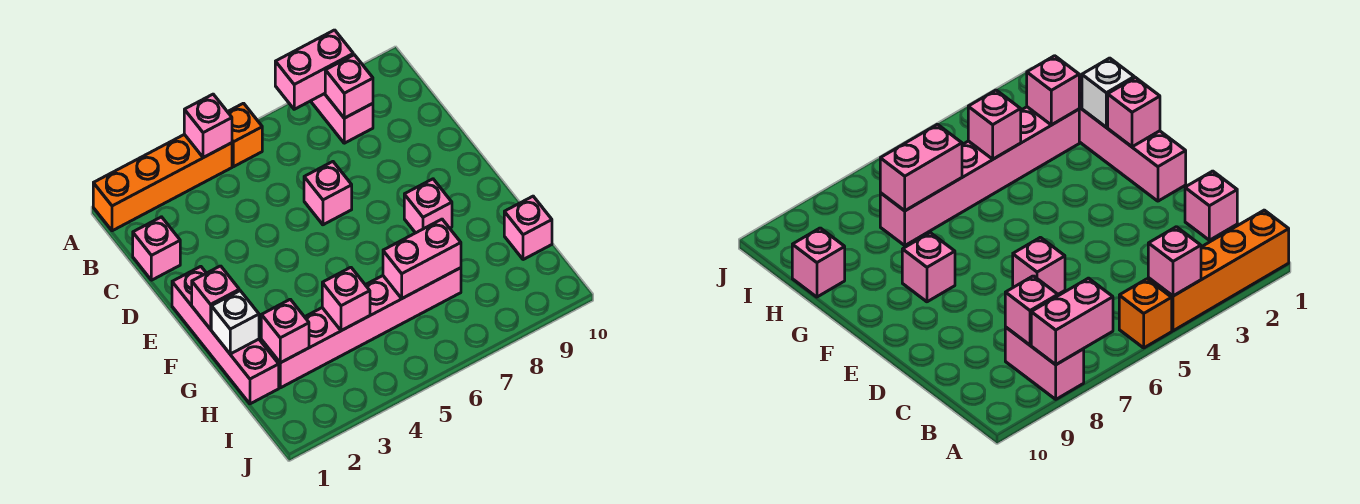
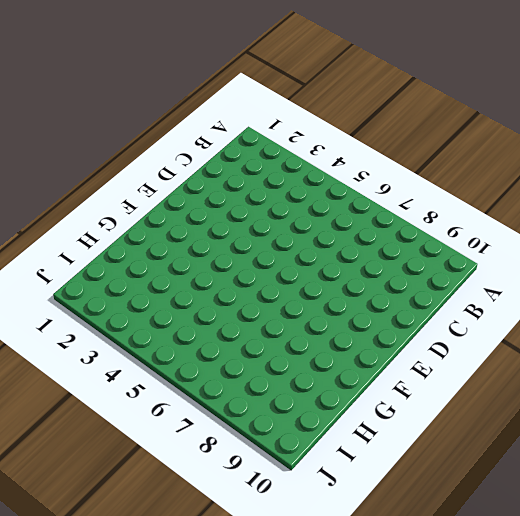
none -> orange brick A1:A4 level 1
none -> orange brick A5 level 1
none -> pink brick A8:B8 level 1

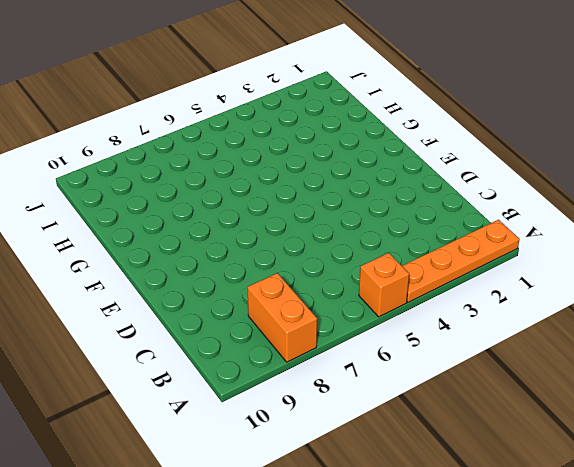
orange plate A1:A4 level 1 -> orange brick A1:A4 level 1
orange brick A8:B8 level 1 -> pink brick A8:B8 level 1
none -> pink brick C1 level 1
none -> pink brick D6 level 1
none -> pink brick E1:H1 level 1

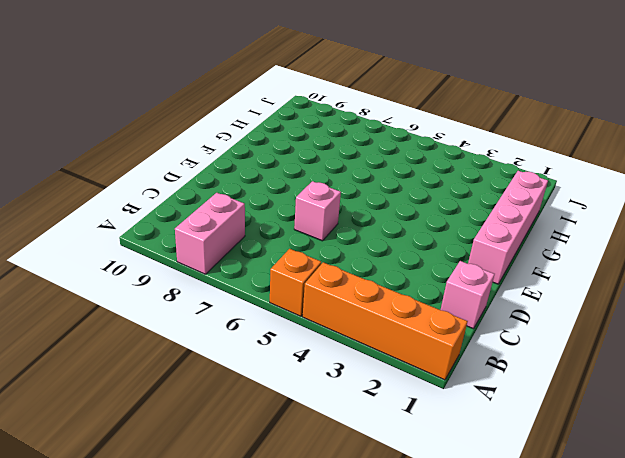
none -> pink brick F8 level 1
none -> pink brick H2:H7 level 1
none -> pink brick H10 level 1

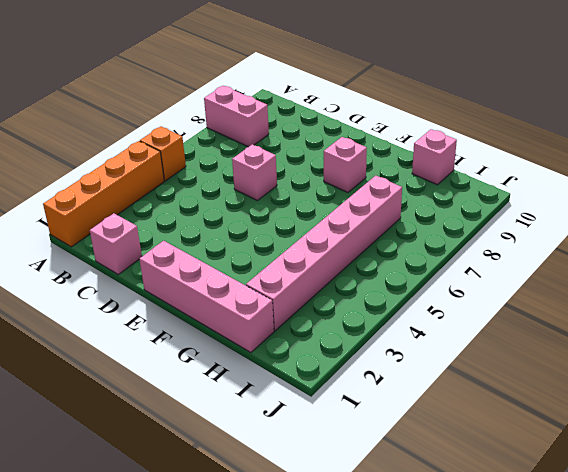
none -> pink brick A4 level 2
none -> pink brick A7:A8 level 2
none -> pink brick B8 level 2

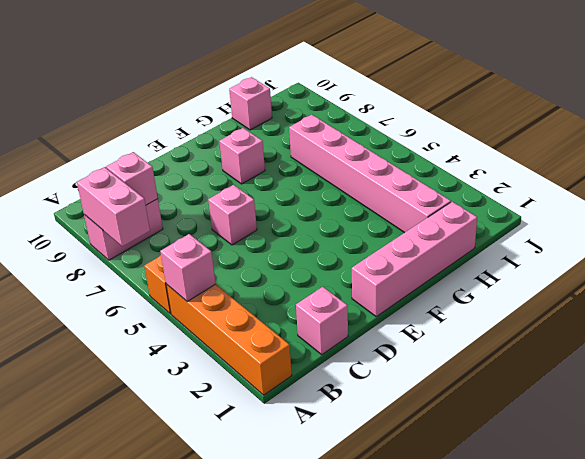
none -> pink brick F1 level 2
none -> white brick G1 level 2
none -> pink brick H2 level 2

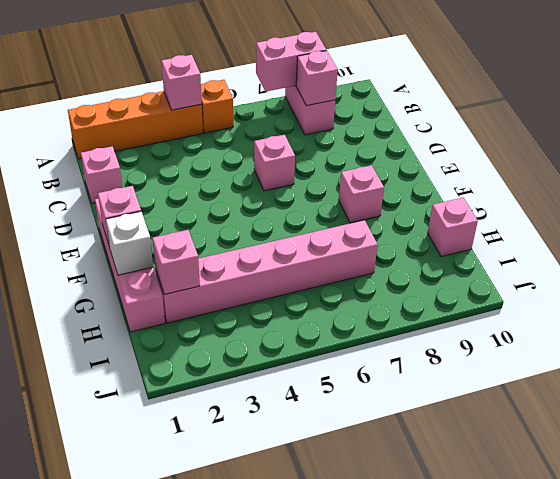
none -> pink brick H4 level 2
none -> pink brick H6:H7 level 2

